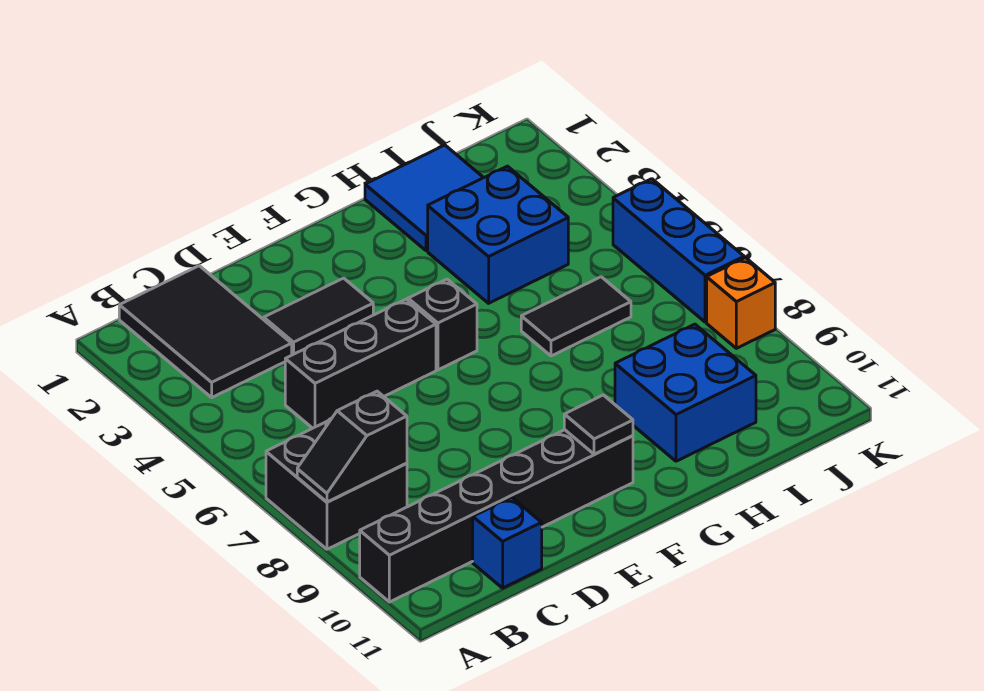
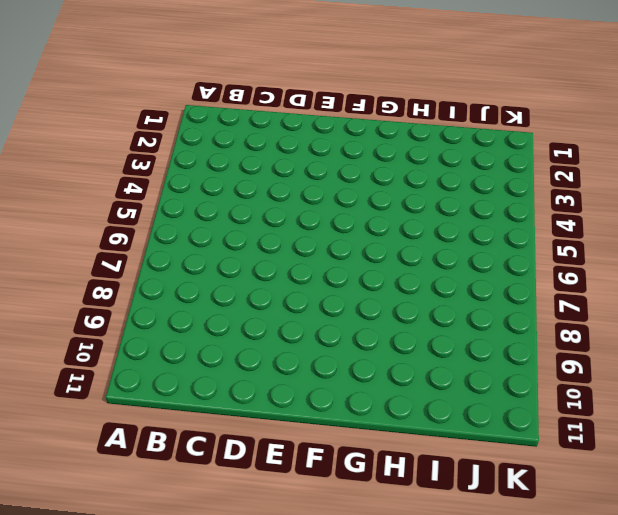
none -> black brick A7:B8 level 1
none -> black brick A10:F10 level 1
none -> black tile B1:C3 level 1

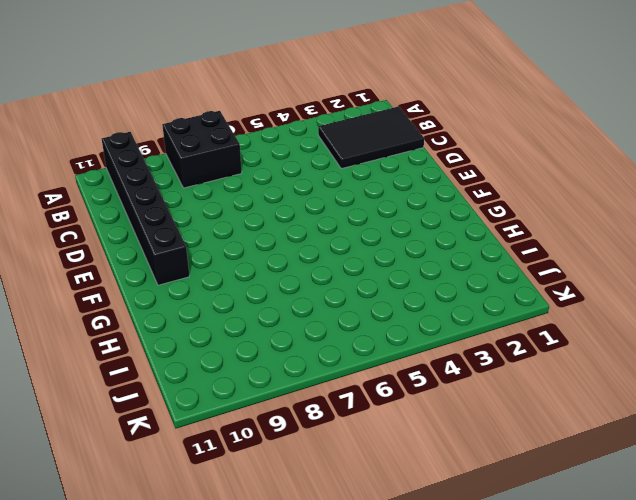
none -> black brick C5:E5 level 1
none -> blue brick C11 level 1
none -> black tile D3:E3 level 1

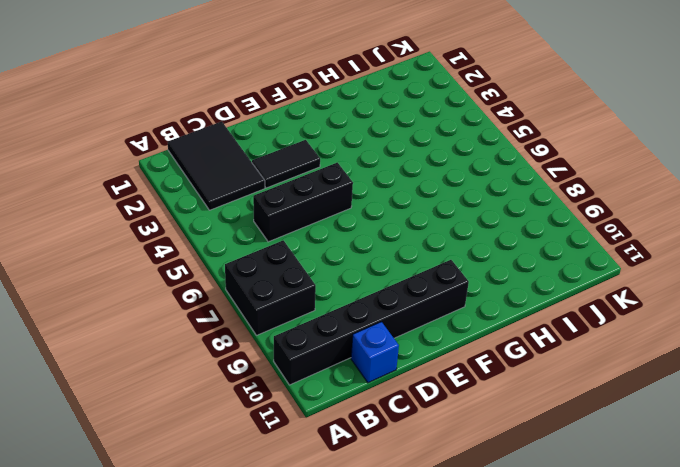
none -> black brick F5 level 1
none -> blue tile H1:I2 level 1
none -> blue brick H3:I4 level 1

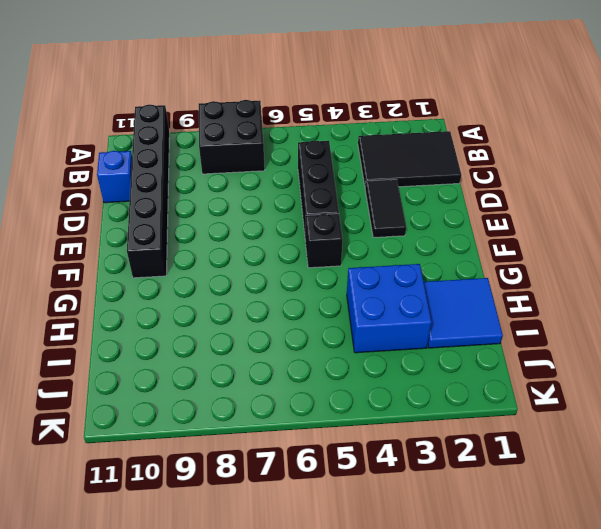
none -> black tile H6:I6 level 1
none -> blue brick H9:I10 level 1
none -> blue brick K5:K7 level 1

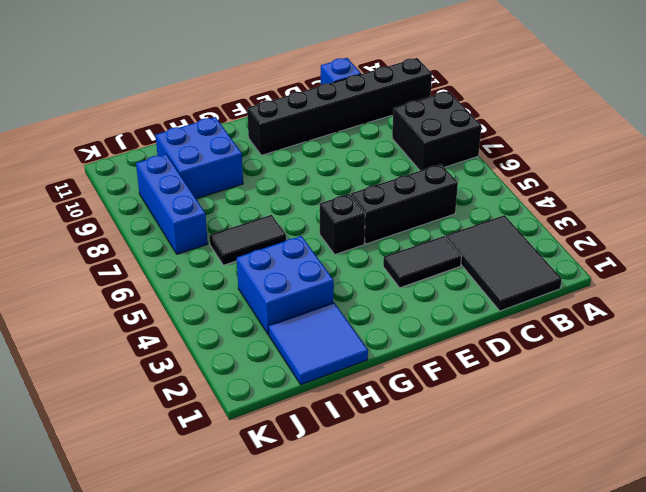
blue brick J7:J9 level 1 -> blue brick K5:K7 level 1
none -> orange brick K8 level 1
none -> black slope A8:B8 level 2 top B
none -> black tile F10 level 2

